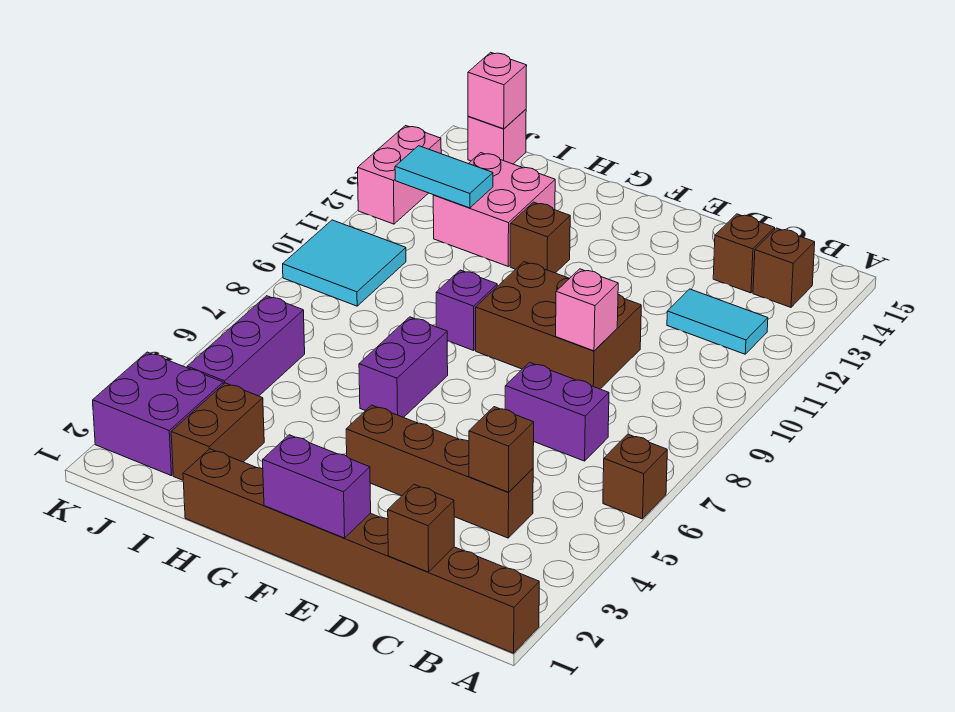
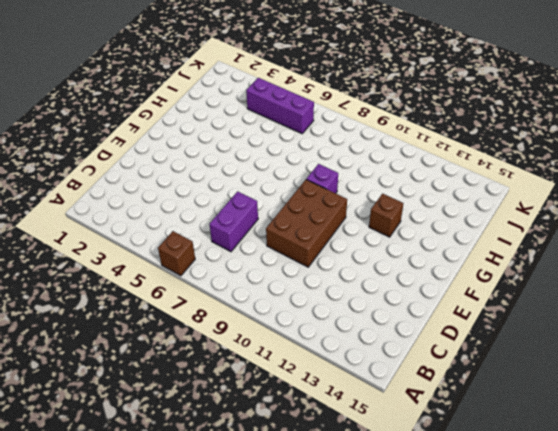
none -> brown brick A1:H1 level 1
none -> cyan tile B12:C12 level 1
none -> brown brick B14 level 1

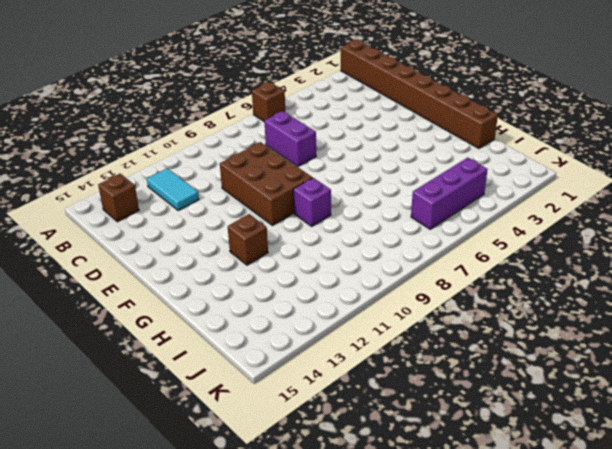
none -> brown brick C4:F4 level 1
none -> brown brick C14 level 1
none -> purple brick G6:G7 level 1

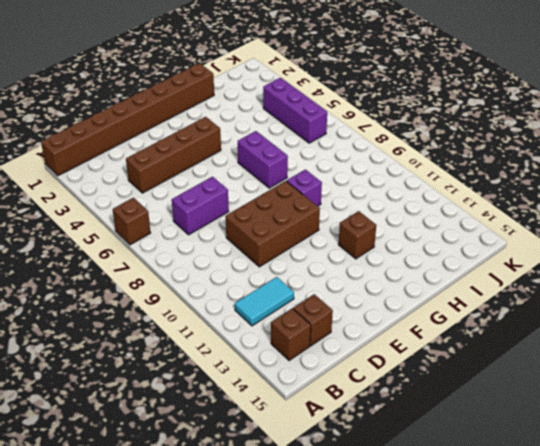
none -> pink brick H12:I13 level 1
none -> brown brick I2:I3 level 1
none -> purple brick J2:K3 level 1

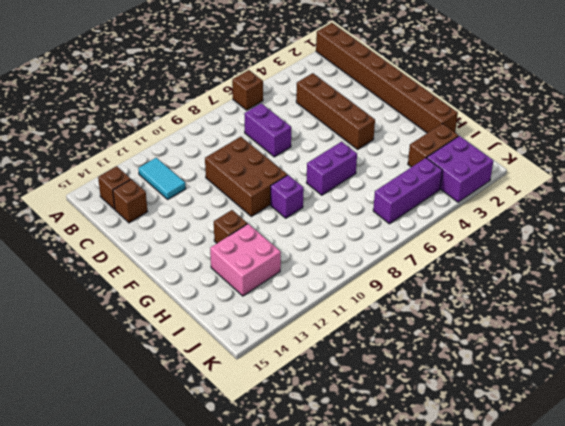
none -> cyan tile J9:K10 level 1
none -> pink brick J15 level 1
none -> pink brick K12:K13 level 1

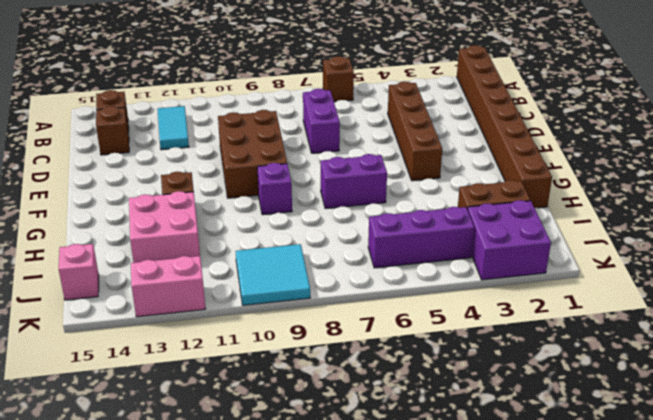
none -> brown brick C1 level 2
none -> brown brick C4 level 2
none -> pink brick D9 level 2

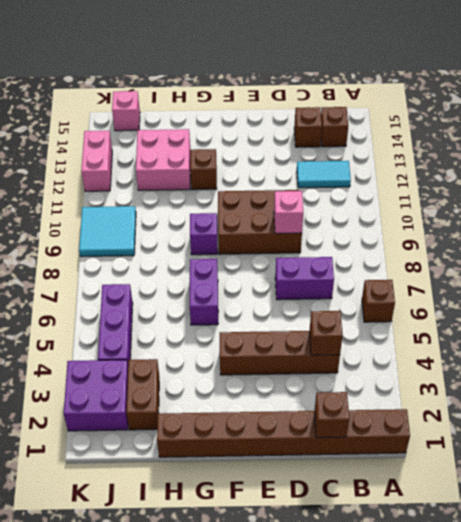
none -> purple brick E1:F1 level 2
none -> cyan tile I12:J12 level 2
none -> pink brick J15 level 2

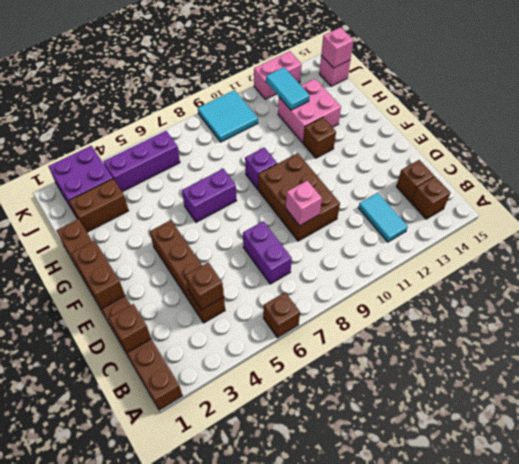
brown brick E1:F1 level 2 -> purple brick E1:F1 level 2

